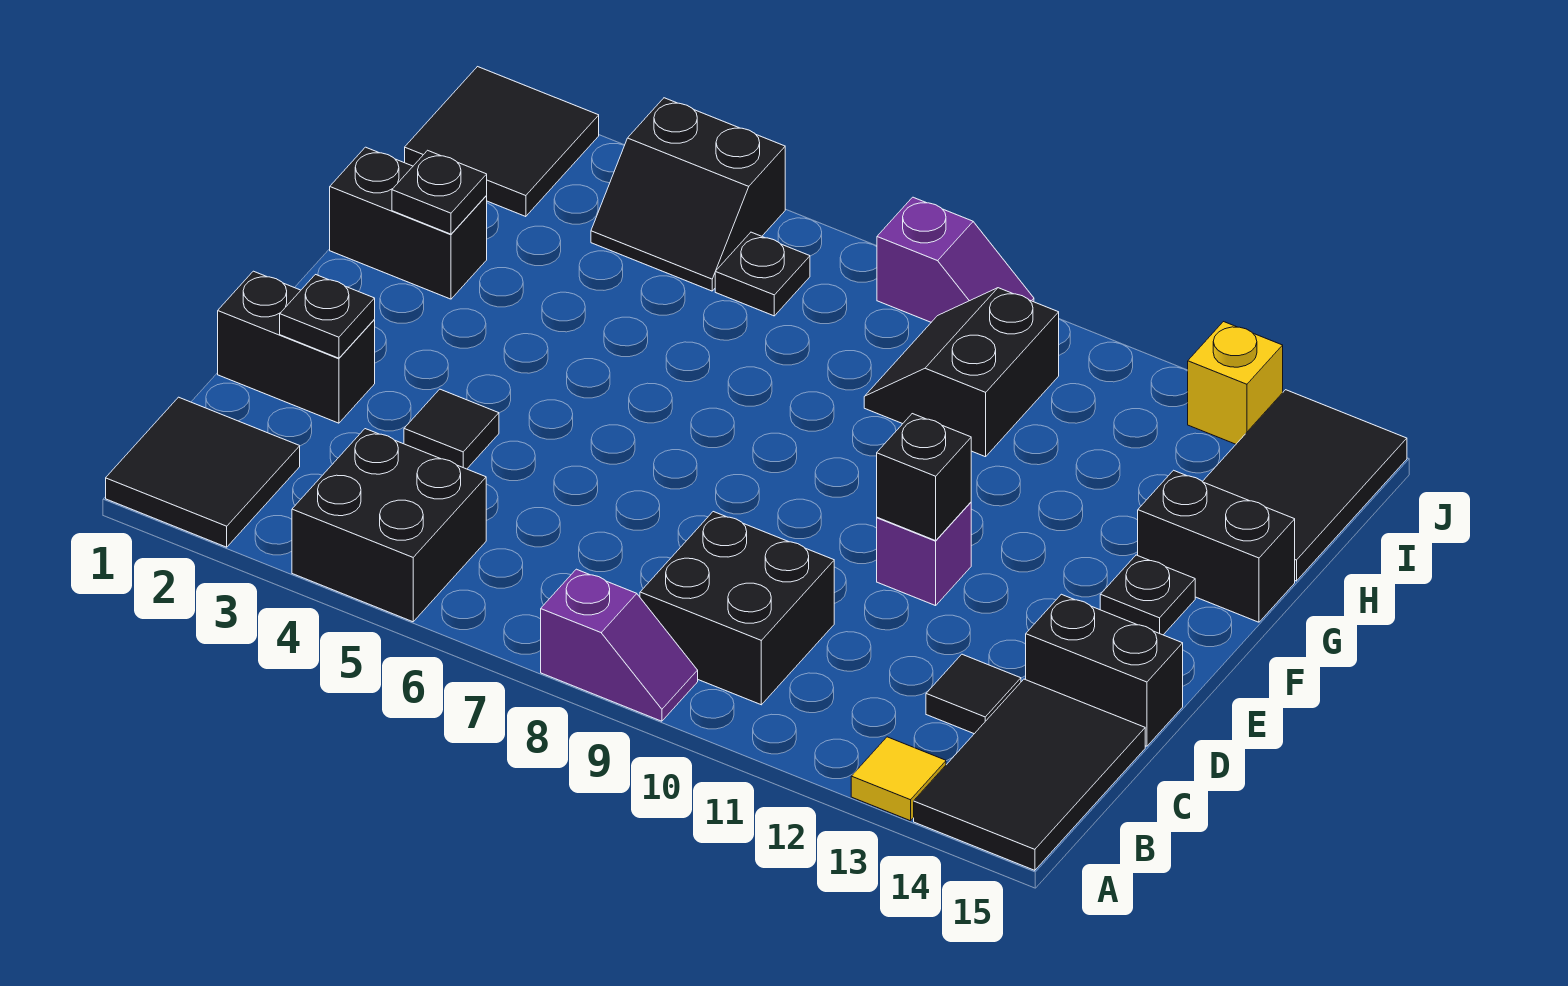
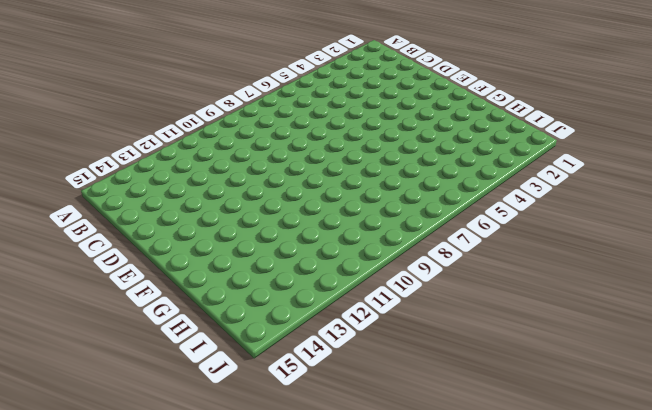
none -> black tile A1:B2 level 1
none -> black brick A4:B5 level 1
none -> purple slope A8:A9 level 1 top 8

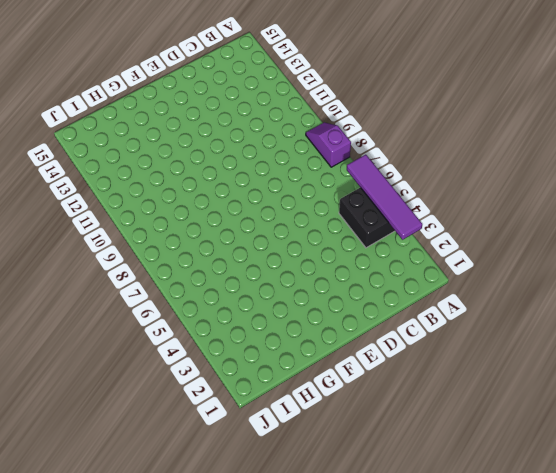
purple tile A3:A6 level 2 -> none
none -> black tile A1:B2 level 1
none -> yellow tile A13 level 1
none -> black tile A14:C15 level 1

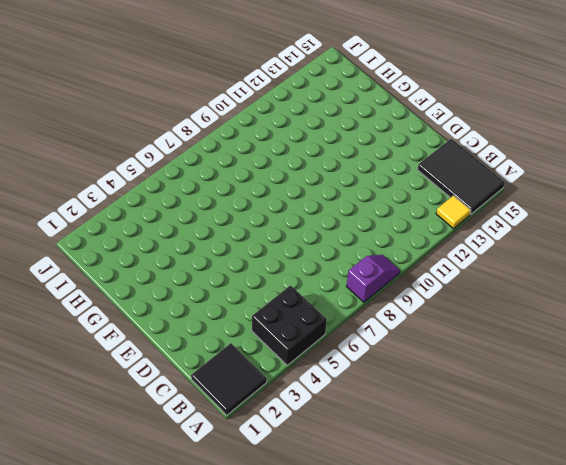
none -> black brick B9:C10 level 1
none -> black tile C13 level 1
none -> black brick D1:D2 level 1

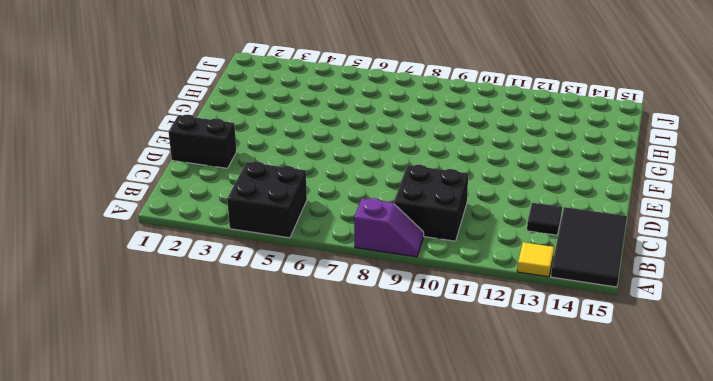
none -> black tile A1:B2 level 1
none -> black tile D4 level 1
none -> black brick D14:D15 level 1

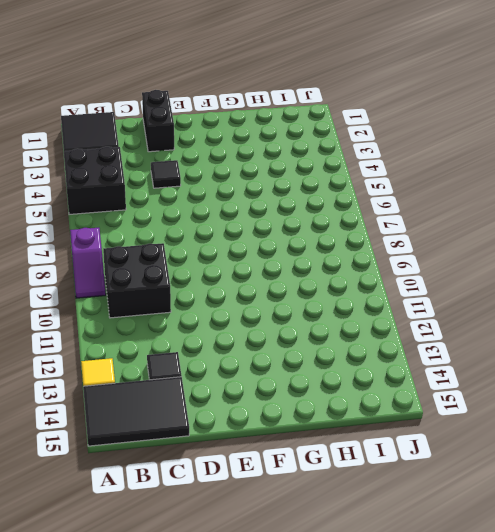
none -> black brick D14:D15 level 1
none -> purple brick E11 level 1
none -> black plate F14 level 1

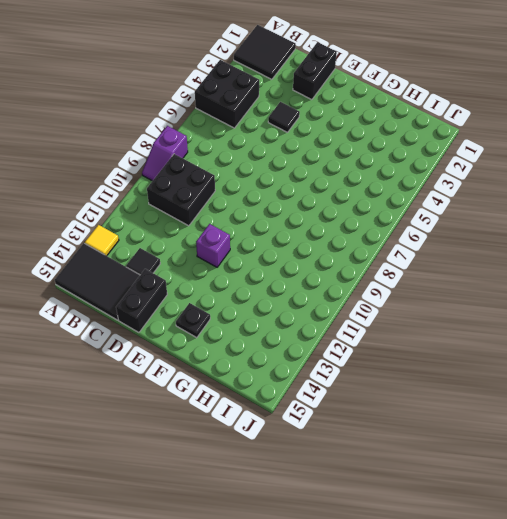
none -> black brick G1:G2 level 1
none -> black brick G14:G15 level 1
none -> black slope H9:I10 level 1 top 10

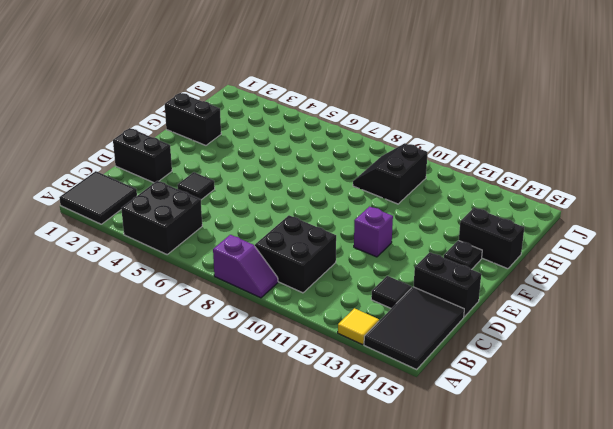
none -> black tile H14:J15 level 1
none -> black tile I1:J2 level 1
none -> black slope I4:J5 level 1 top J

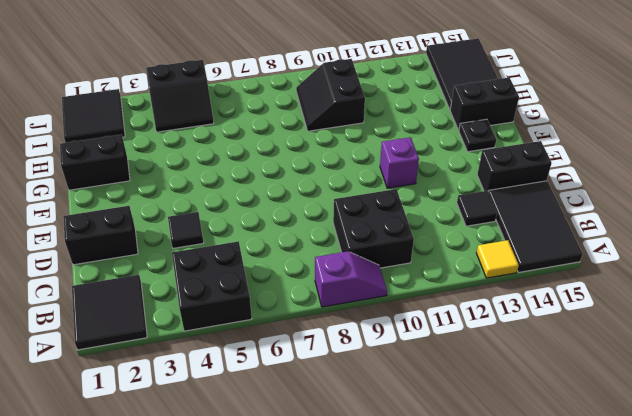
none -> black plate I6 level 1
none -> purple slope J8:J9 level 1 top 8
none -> yellow brick J13 level 1

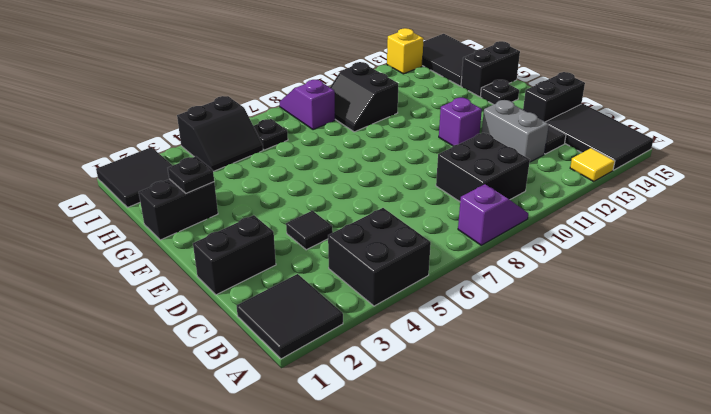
grey brick C12:D12 level 1 -> none
purple slope I8:J8 level 1 top I -> purple slope J8:J9 level 1 top 8
none -> black plate D2 level 2
none -> black brick E11 level 2

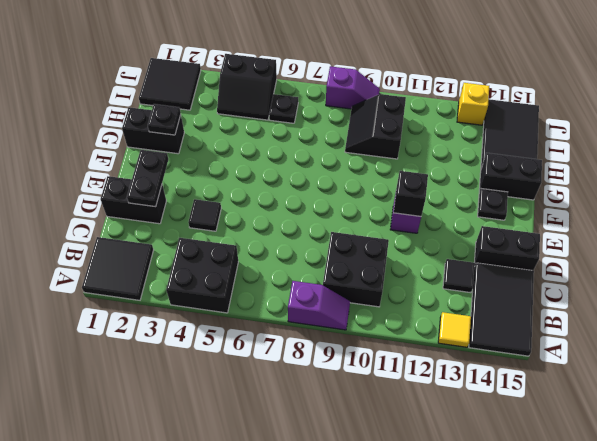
black plate D2:E2 level 2 -> black plate D2 level 2

